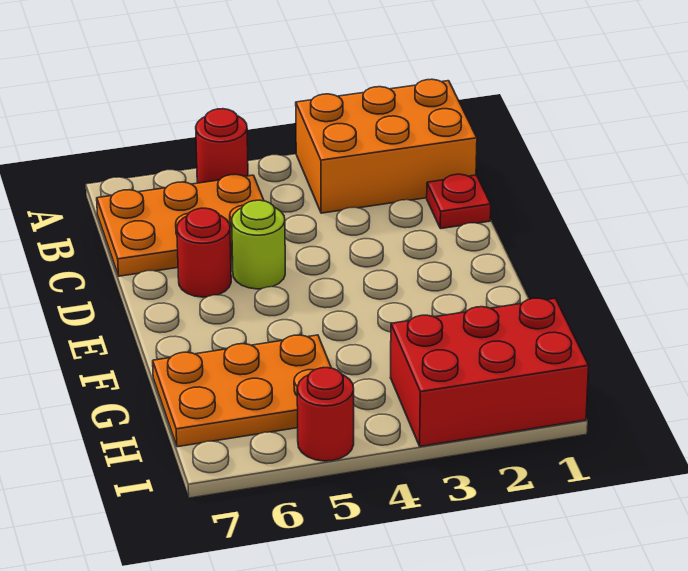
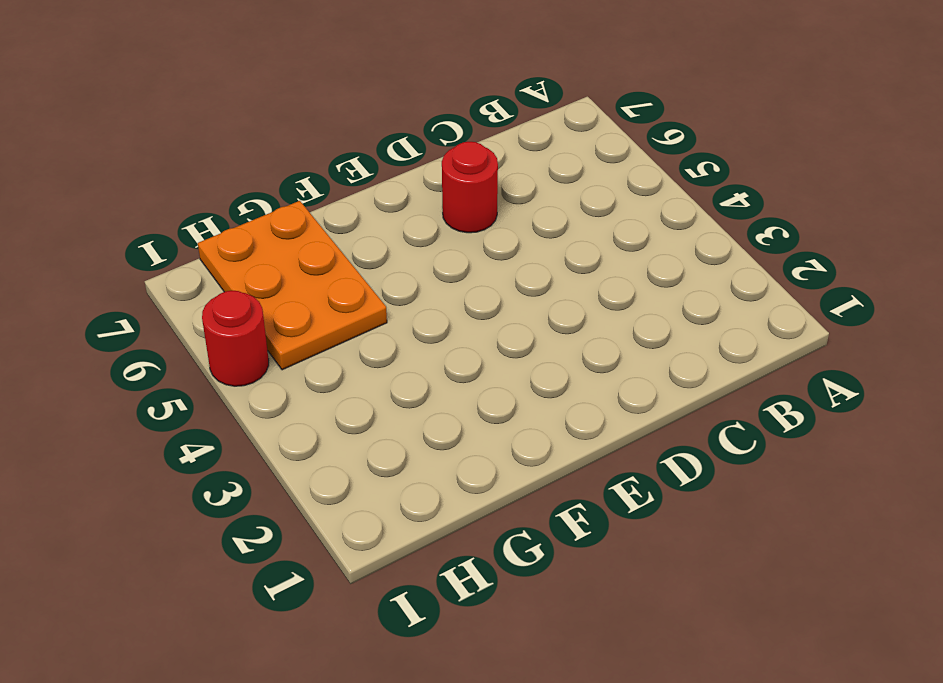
none -> orange brick A1:B3 level 1
none -> red round brick A5 level 1

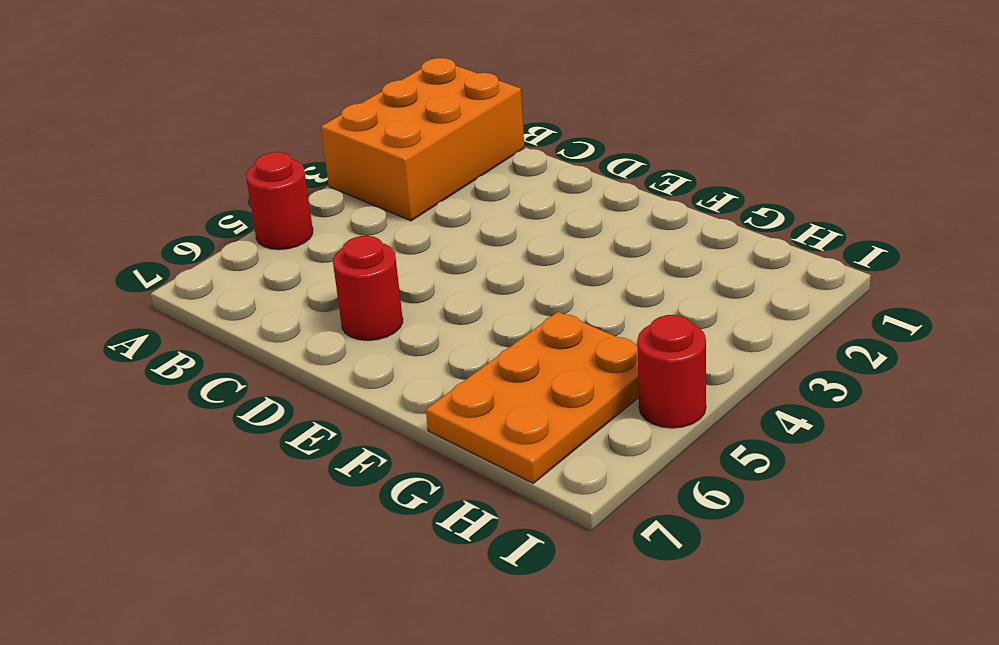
none -> orange plate B5:C7 level 1
none -> red plate C1 level 1

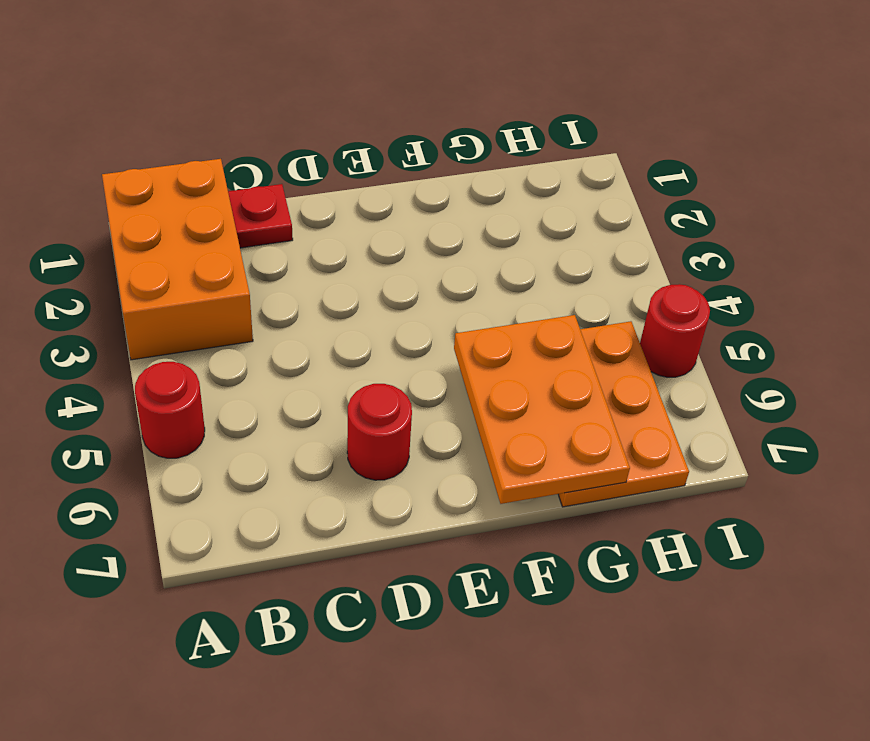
orange plate F5:G7 level 2 -> orange plate B5:C7 level 1
none -> lime round brick D5 level 1
none -> red brick H1:I3 level 1

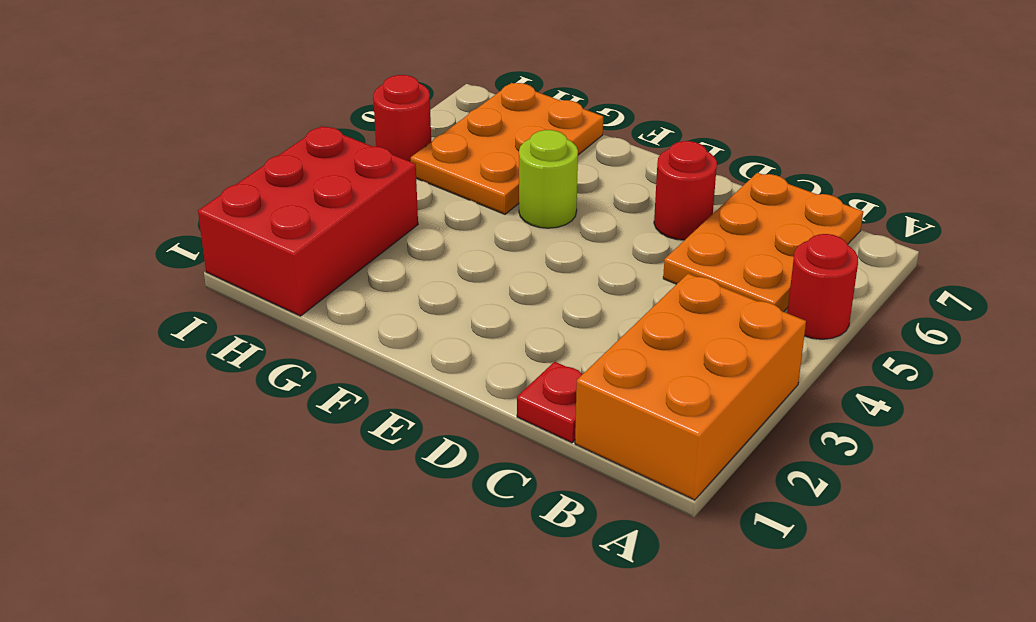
lime round brick F5 level 1 -> lime round brick D5 level 1

